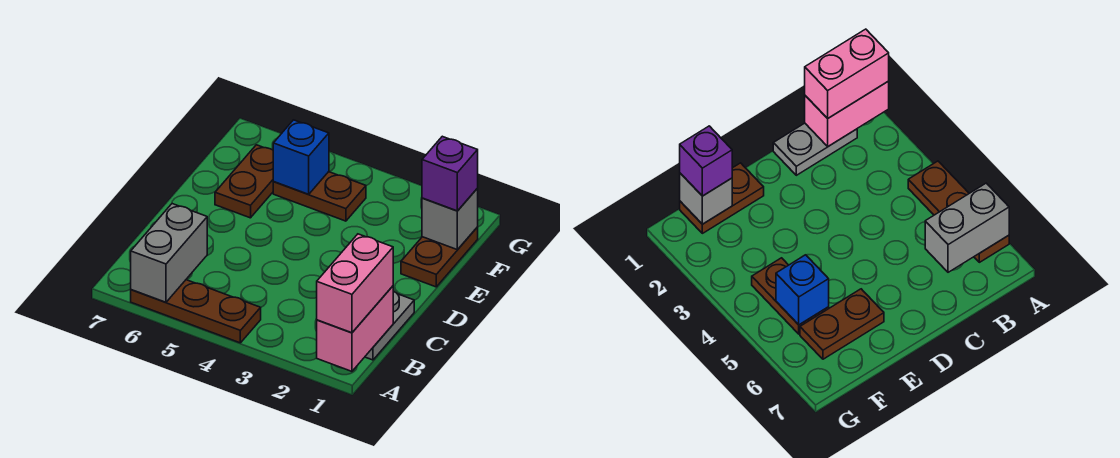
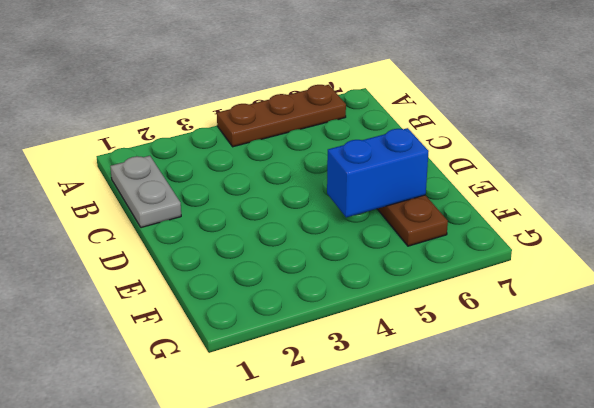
blue brick E5:E6 level 2 -> none
none -> brown plate E1:F1 level 1
none -> brown plate F4:F5 level 1

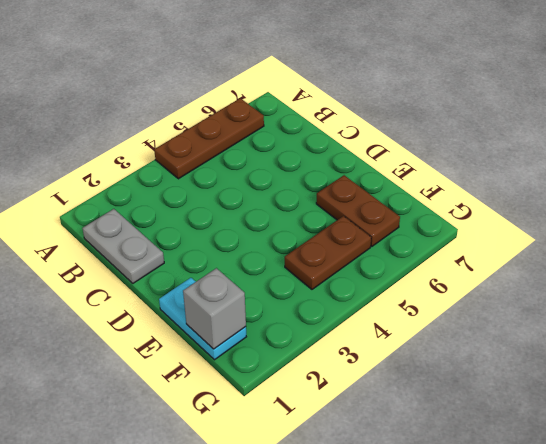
cyan plate E1:F1 level 1 -> brown plate E1:F1 level 1
none -> pink brick A1:B1 level 2
none -> grey brick A6:B6 level 2

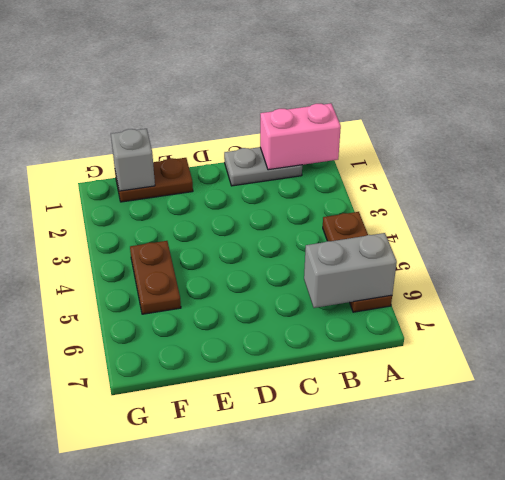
none -> brown plate E6:F6 level 1
none -> blue brick F5 level 2

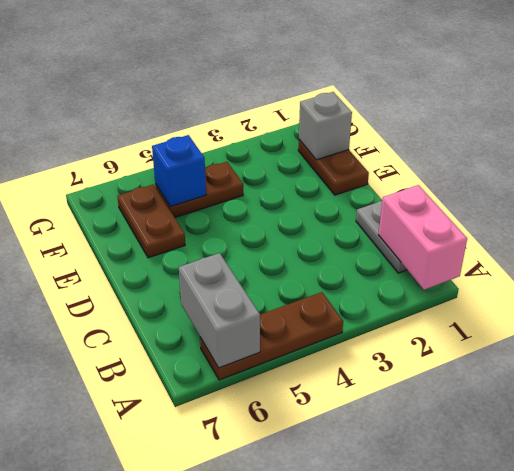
none -> pink brick A1:B1 level 3
none -> purple brick F1 level 3

